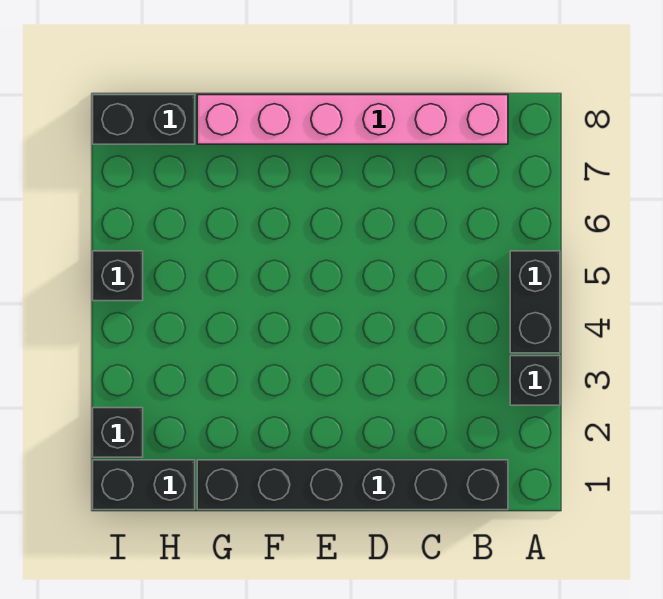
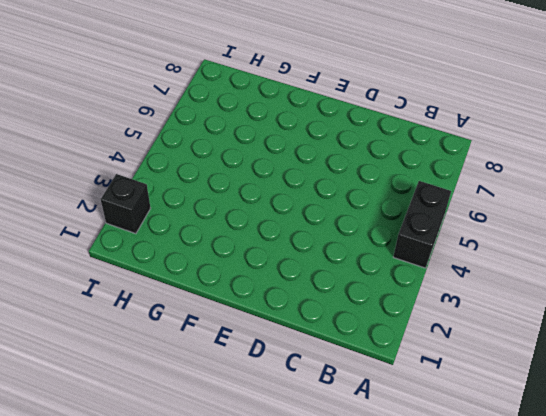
none -> black brick A3 level 1
none -> black brick B1:G1 level 1

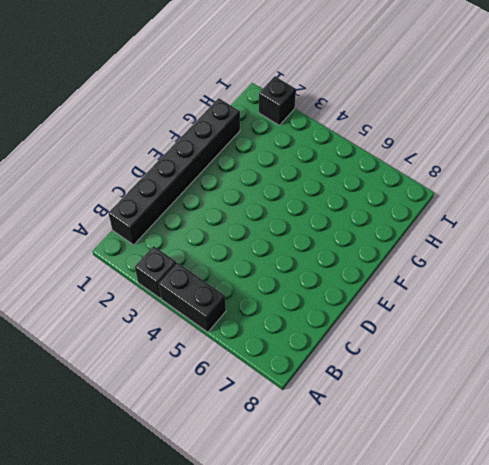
none -> pink brick B8:G8 level 1
none -> black brick H1:I1 level 1

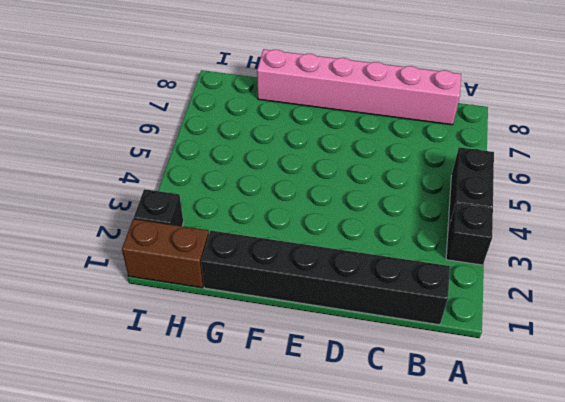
brown brick H1:I1 level 1 -> black brick H1:I1 level 1
none -> black brick H8:I8 level 1
none -> black brick I5 level 1

